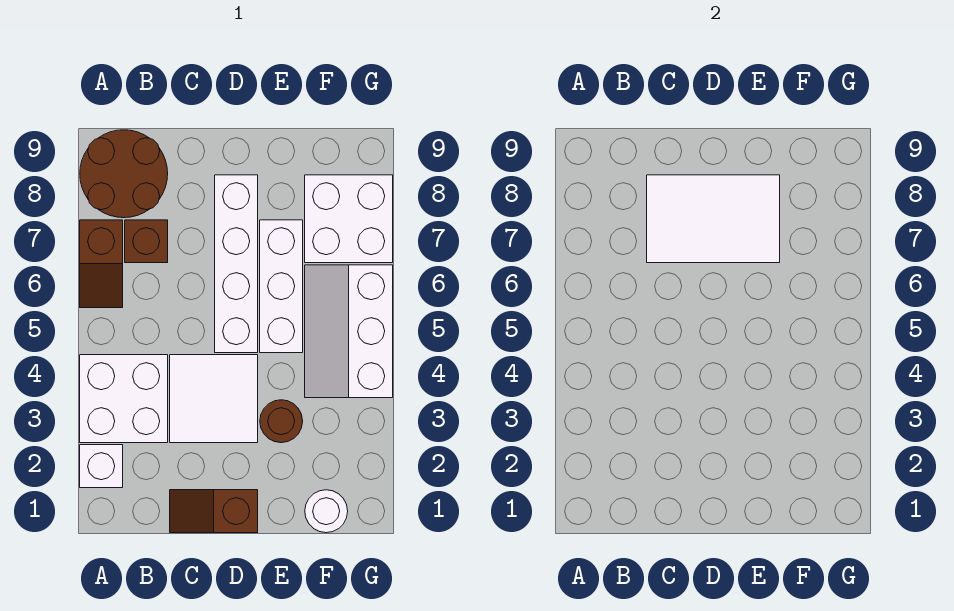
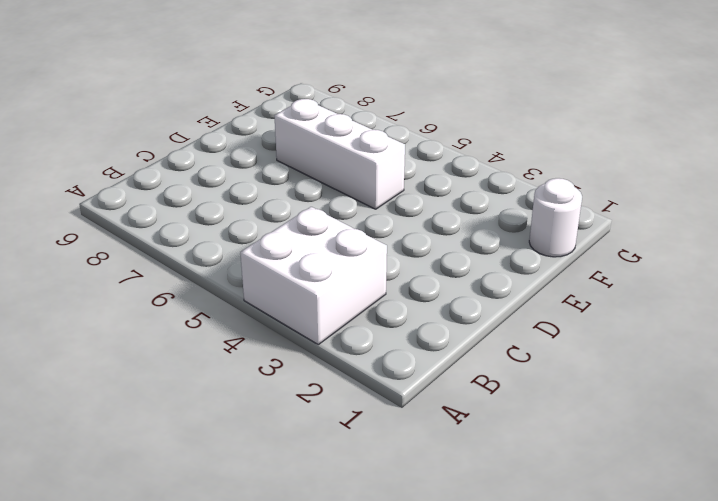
none -> white brick A2 level 1
none -> brown slope A6:A7 level 1 top 7
none -> brown round brick A8:B9 level 1

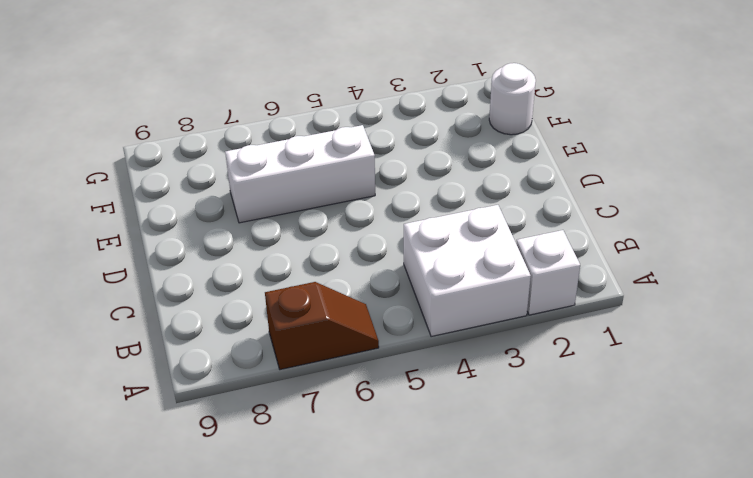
none -> brown round brick A8:B9 level 1
none -> brown brick B7 level 1
none -> brown slope C1:D1 level 1 top D

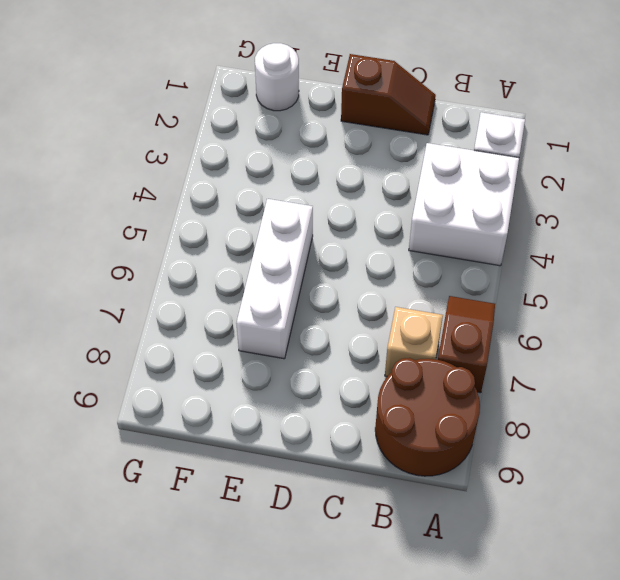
tan brick B7 level 1 -> brown brick B7 level 1
none -> white tile C3:D4 level 1
none -> white brick D5:D8 level 1
none -> brown round brick E3 level 1

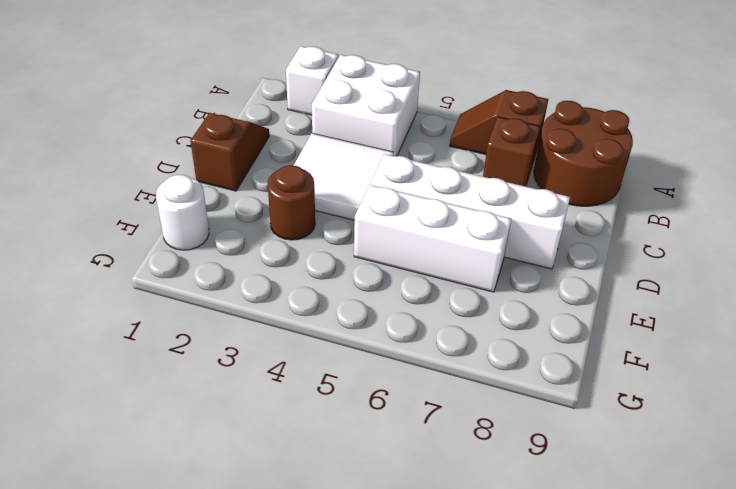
none -> white slope F4:G6 level 1 top G
none -> white brick F7:G8 level 1
none -> white tile C7:E8 level 2

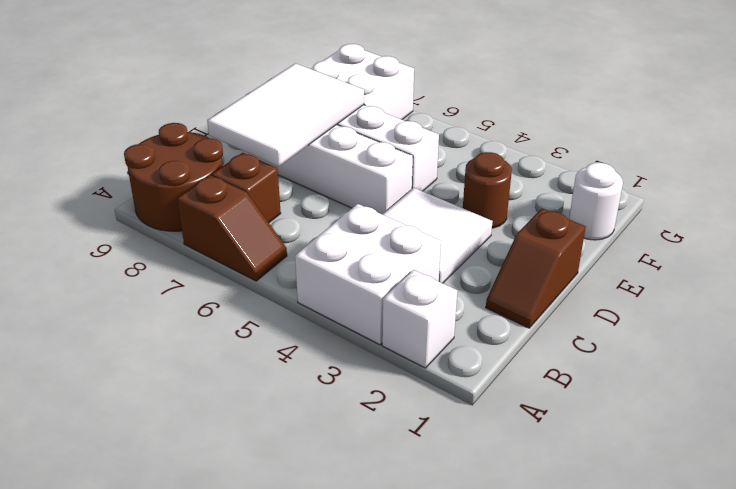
none -> white slope F4:G6 level 1 top G

